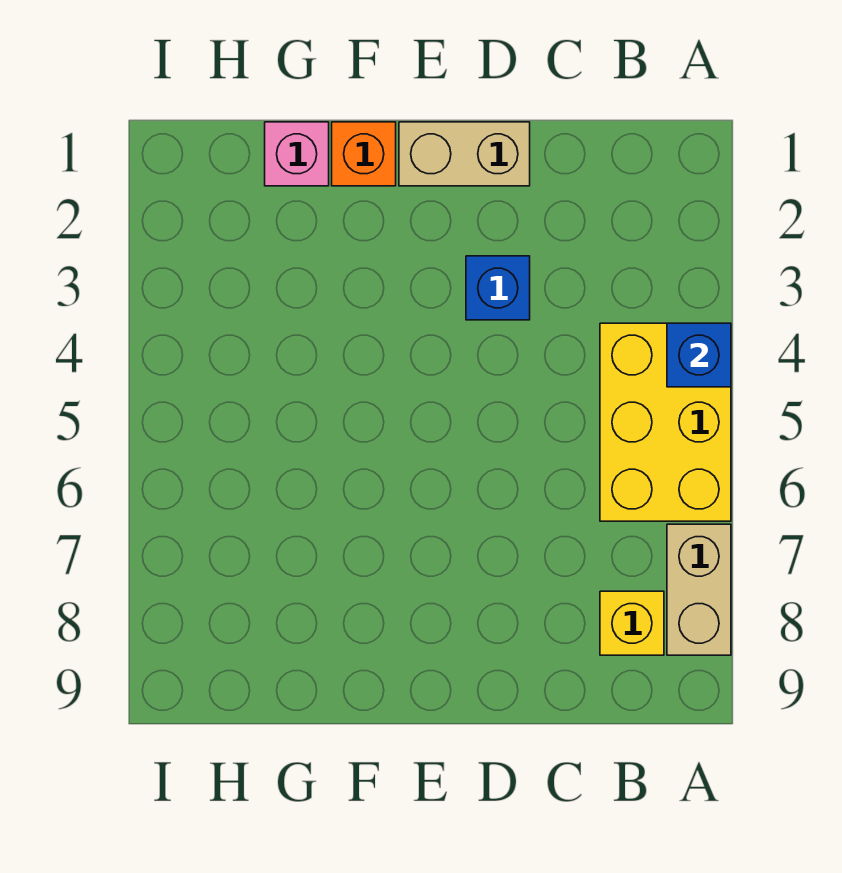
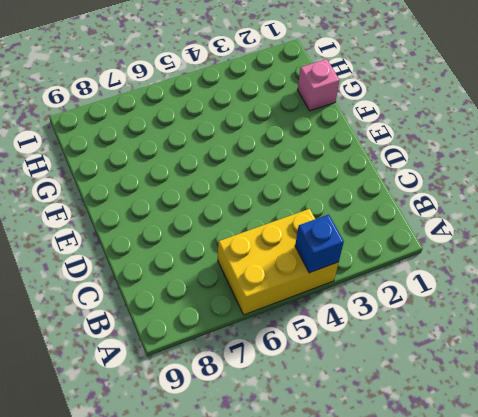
none -> tan brick A7:A8 level 1
none -> yellow brick B8 level 1

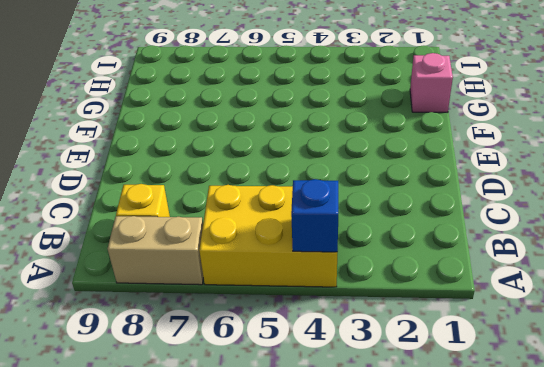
none -> tan brick D1:E1 level 1
none -> blue brick D3 level 1

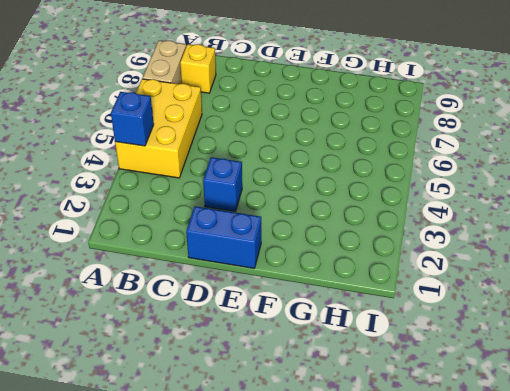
blue brick D1:E1 level 1 -> tan brick D1:E1 level 1
none -> orange brick F1 level 1
none -> pink brick G1 level 1

